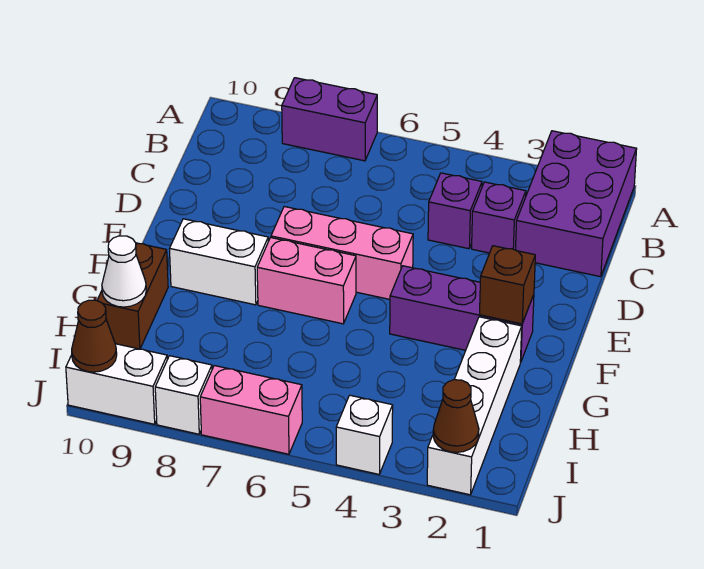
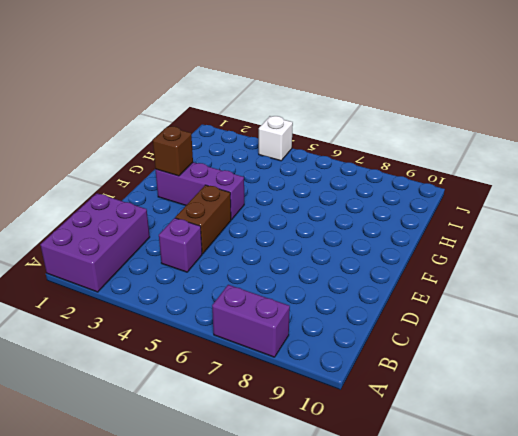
brown brick D4:E4 level 1 -> brown brick G10:H10 level 1
none -> purple brick C3 level 1
none -> pink brick E5:E7 level 1
none -> pink brick F6:F7 level 1

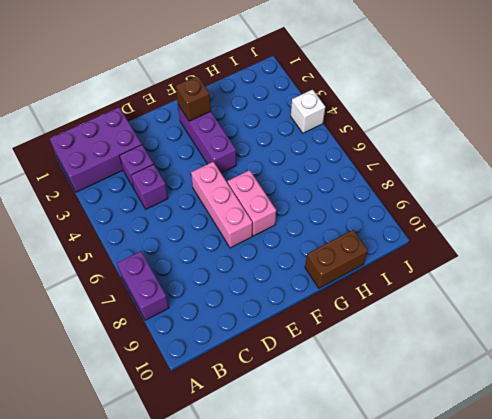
none -> white brick F8:F9 level 1
none -> white brick G2:J2 level 1
none -> pink brick J6:J7 level 1

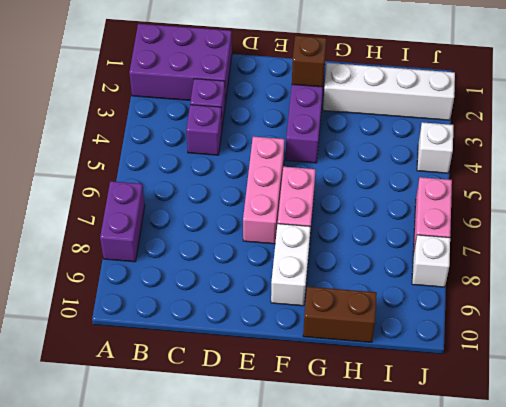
none -> white brick J9:J10 level 1
none -> white cone H10 level 2
none -> brown cone J2 level 2

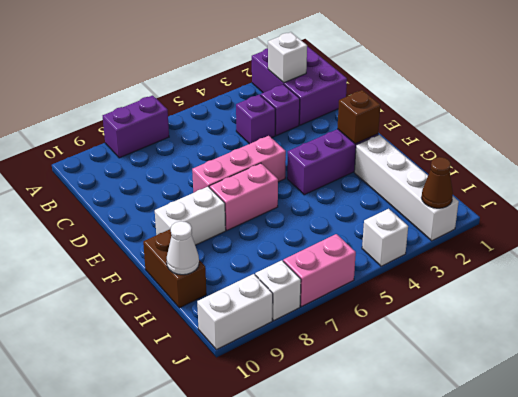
white brick B2 level 2 -> none
none -> brown cone J10 level 2

